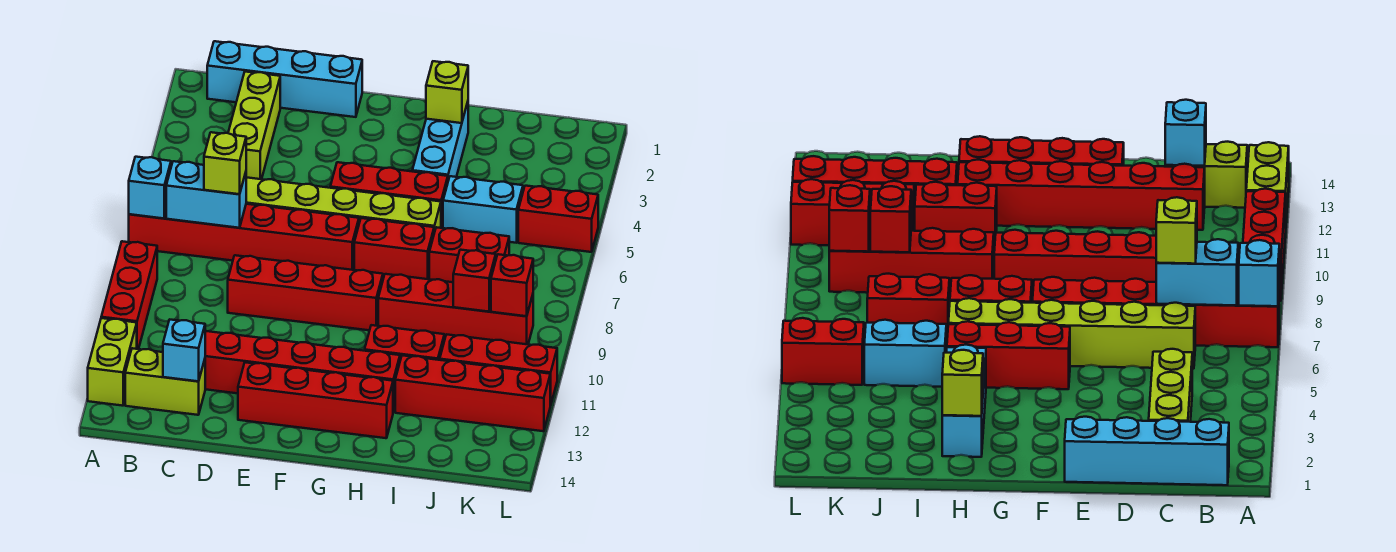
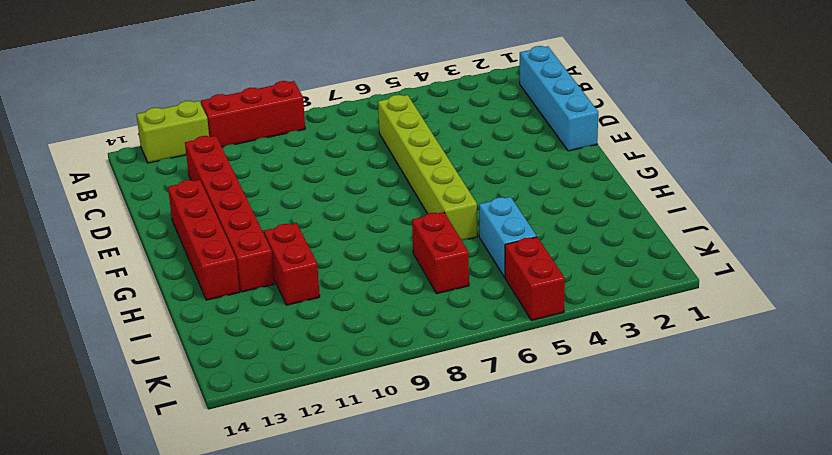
none -> red brick A7:F7 level 1
none -> lime brick B13:C13 level 1
none -> lime brick C2:C4 level 1

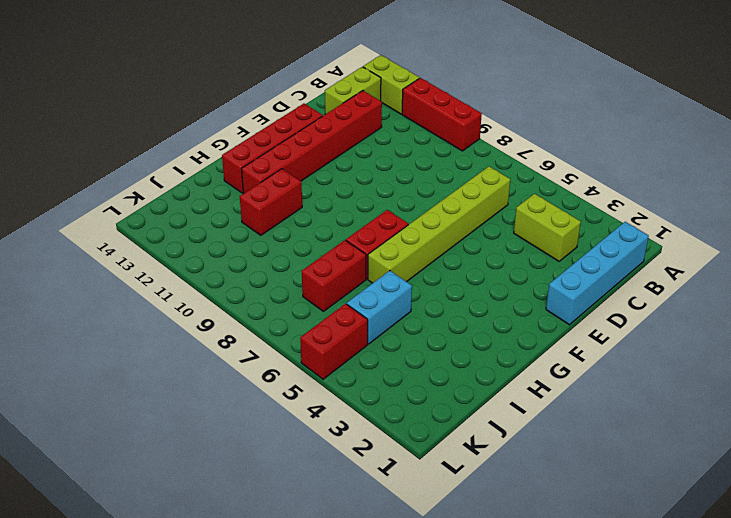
lime brick C3:C4 level 1 -> lime brick C2:C4 level 1
none -> red brick A7:F7 level 1
none -> red brick D9:G9 level 1
none -> red brick F5:H5 level 1

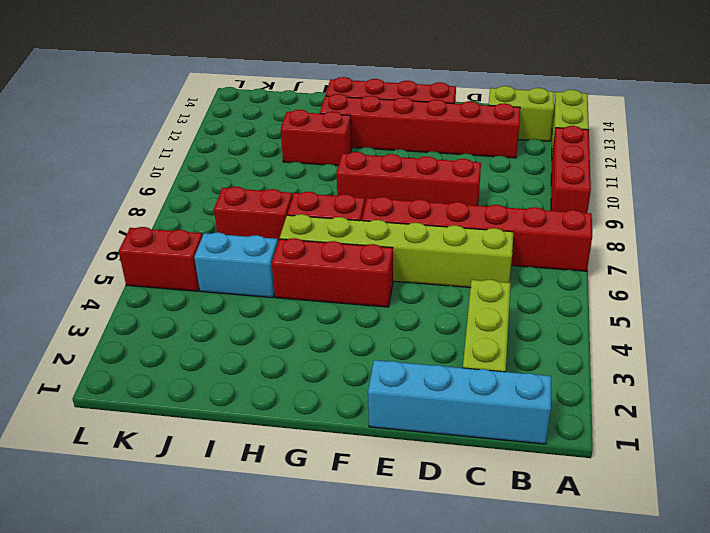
none -> cyan brick H2:H4 level 1
none -> red brick H9:K9 level 1
none -> red brick I12:L12 level 1

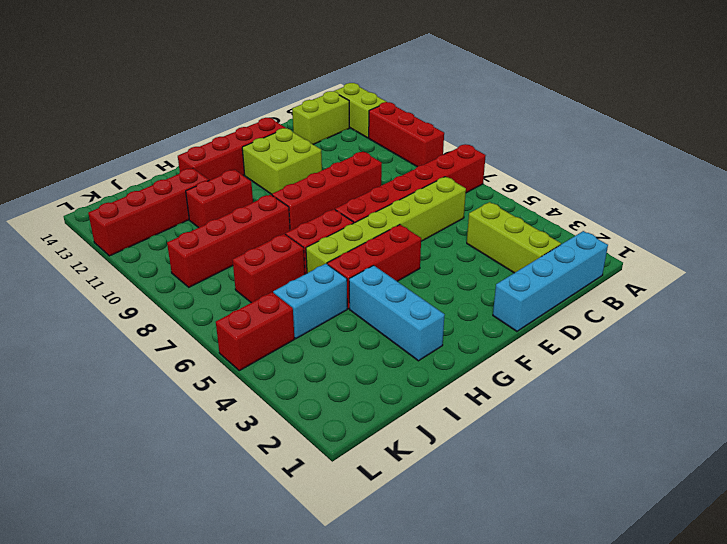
lime brick E11:F12 level 1 -> red brick C12:H12 level 1
none -> red brick J11:L11 level 1
none -> cyan brick A7 level 2
none -> cyan brick B7:C7 level 2

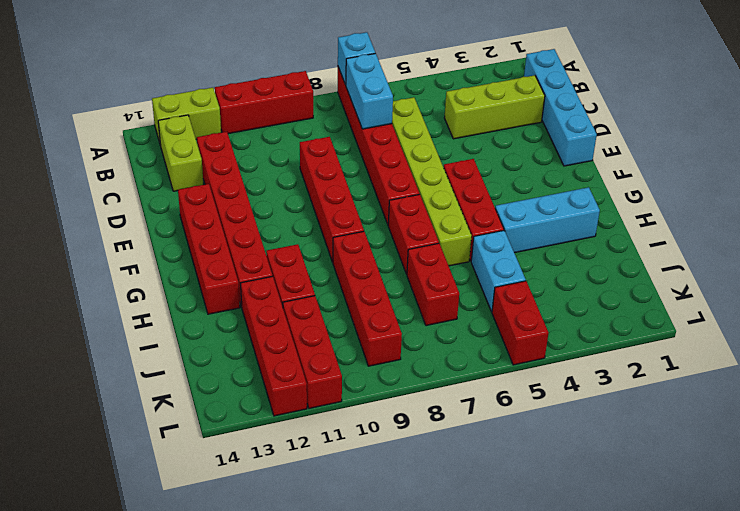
none -> cyan brick C13 level 2
none -> lime brick H2 level 2
none -> red brick J9 level 2

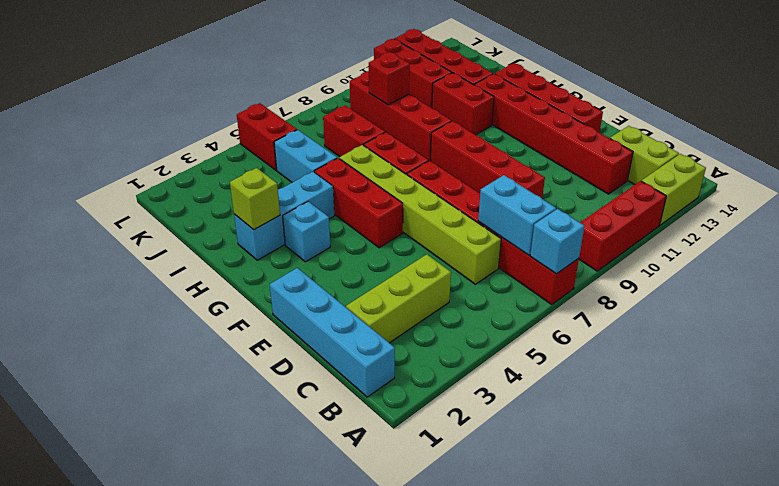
cyan brick G3 level 1 -> cyan brick C13 level 2
none -> red brick K9 level 2
none -> lime brick C7 level 3

